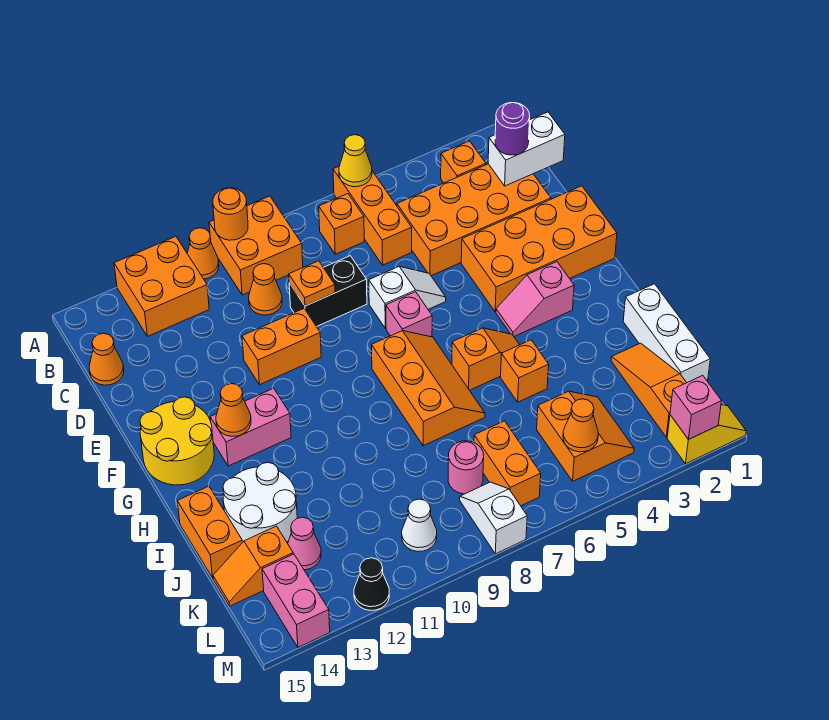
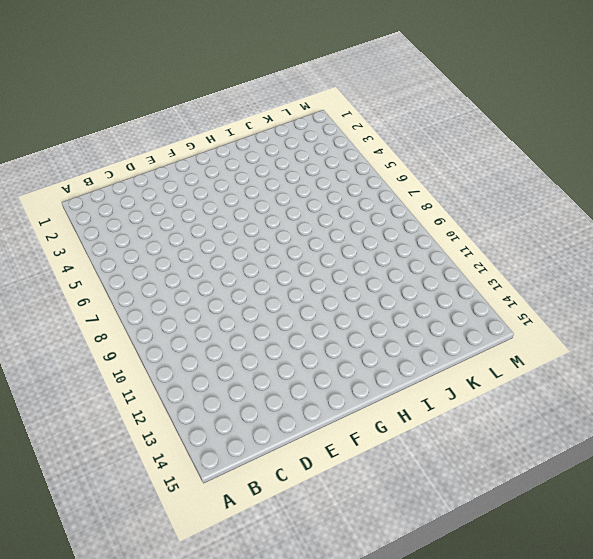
none -> orange brick A6:C6 level 1
none -> orange brick A9:B10 level 1
none -> orange cone A11 level 1
none -> orange brick A12:B13 level 1

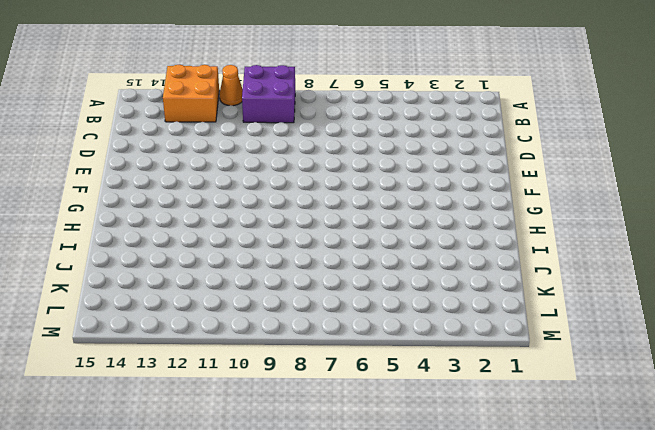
purple brick A9:B10 level 1 -> orange brick A9:B10 level 1
none -> orange brick A6:C6 level 1
none -> orange brick B3 level 1
none -> orange brick B7 level 1
none -> orange brick C2:D5 level 1

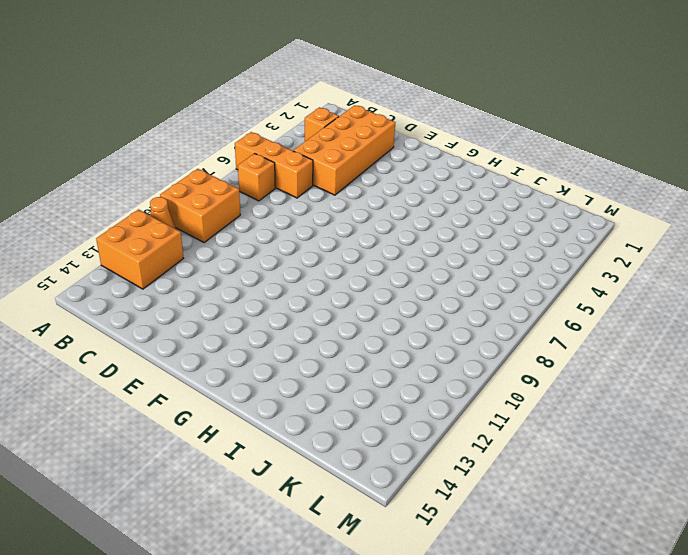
none -> orange cone C10 level 1
none -> orange cone C15 level 1
none -> black brick D8:D9 level 1
none -> orange brick E1:F4 level 1

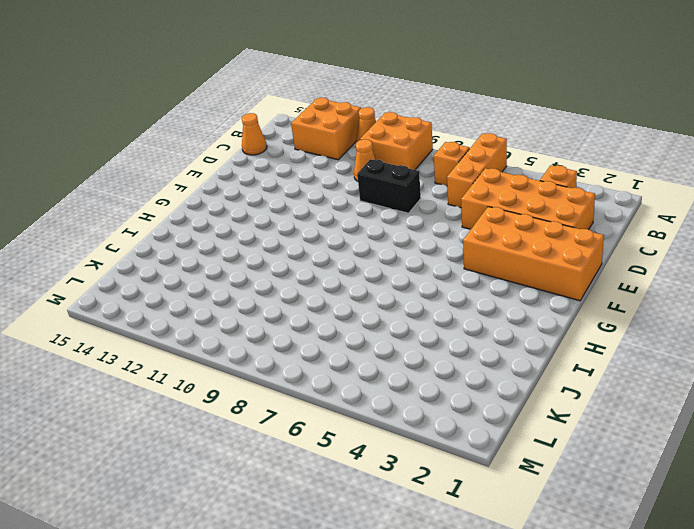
none -> white slope E6:E7 level 1 top 7
none -> orange brick E10:E11 level 1
none -> pink brick F7 level 1
none -> yellow round brick F14:G15 level 1

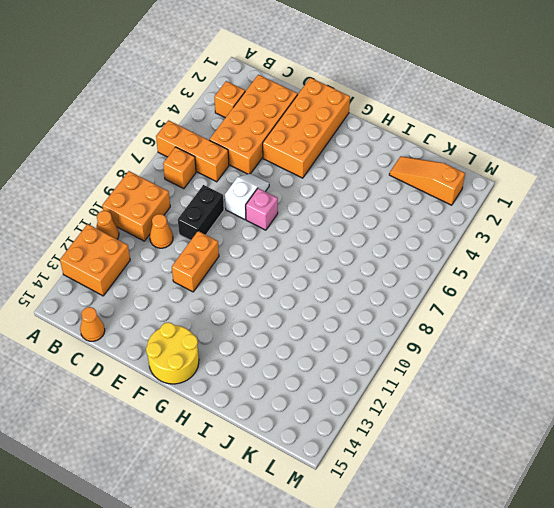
none -> pink slope G3:G4 level 1 top 3
none -> orange slope G7:I8 level 1 top 8
none -> pink brick G12:G13 level 1
none -> orange slope H5:H6 level 1 top 6

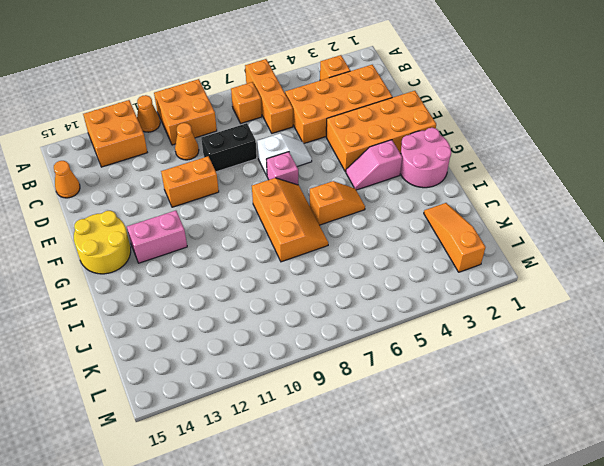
pink round brick G1:H2 level 1 -> none
none -> white brick I1:K1 level 1
none -> orange brick I5 level 1
none -> white round brick I13:J14 level 1
none -> orange brick I15:J15 level 1

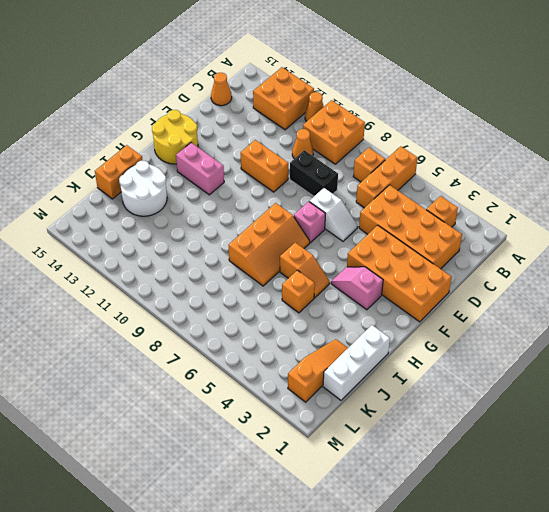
none -> orange slope K4:L5 level 1 top 5
none -> orange brick K7:L7 level 1
none -> pink round brick K8 level 1
none -> pink cone K13 level 1

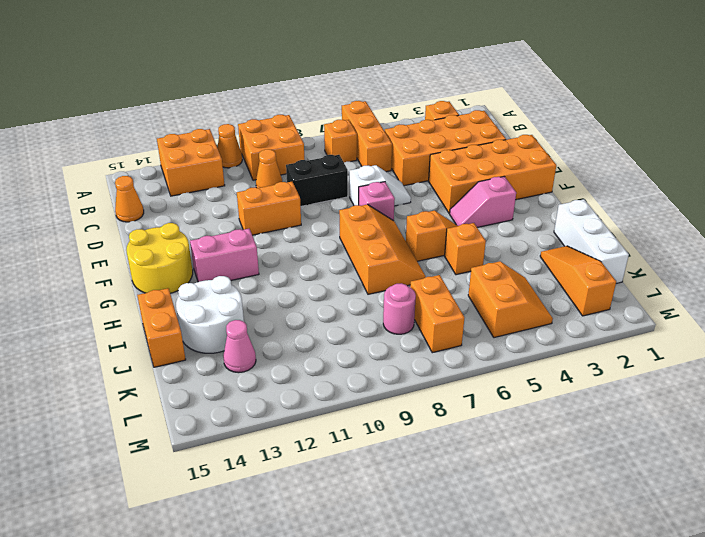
none -> orange slope K14:K15 level 1 top 14
none -> white slope L8:M8 level 1 top M
none -> white cone L10 level 1
none -> pink brick L14:M14 level 1

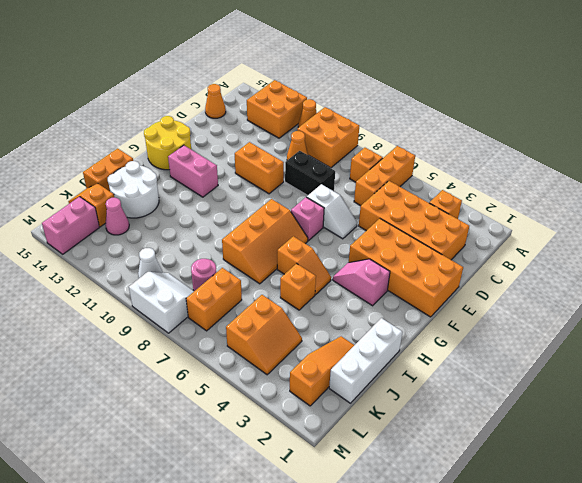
white slope L8:M9 level 1 top M -> white slope L8:M8 level 1 top M
none -> yellow slope M1:M2 level 1 top 2
none -> black cone M12 level 1
none -> yellow cone A6 level 2
none -> orange round brick A10 level 2

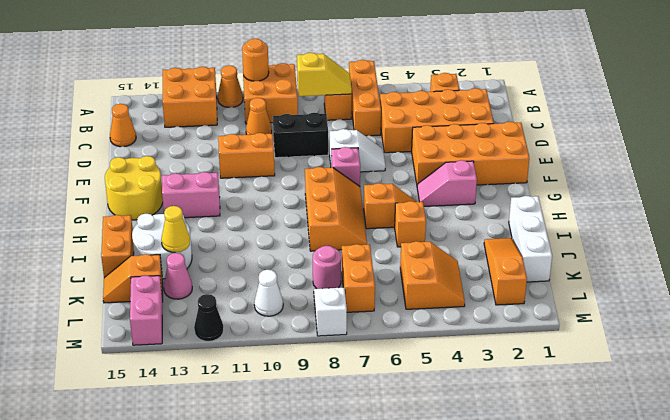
yellow slope B7:B8 level 2 top 8 -> yellow slope M1:M2 level 1 top 2
yellow cone J13 level 2 -> yellow cone A6 level 2
none -> white brick C1:C2 level 2
none -> orange plate D9 level 2
none -> orange cone G13 level 2
none -> orange cone L5 level 2

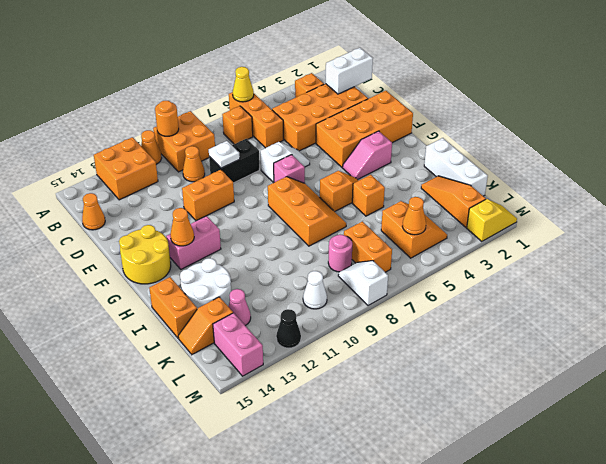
white plate D9 level 2 -> orange plate D9 level 2
none -> pink brick M2 level 2
none -> purple round brick C2 level 3

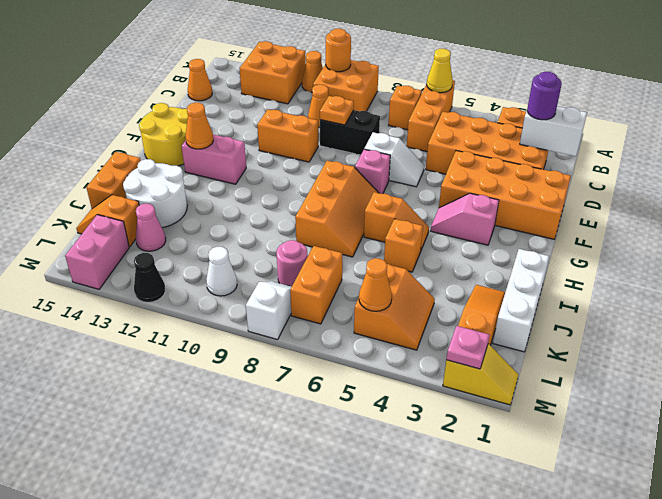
pink plate M2 level 2 -> pink brick M2 level 2

